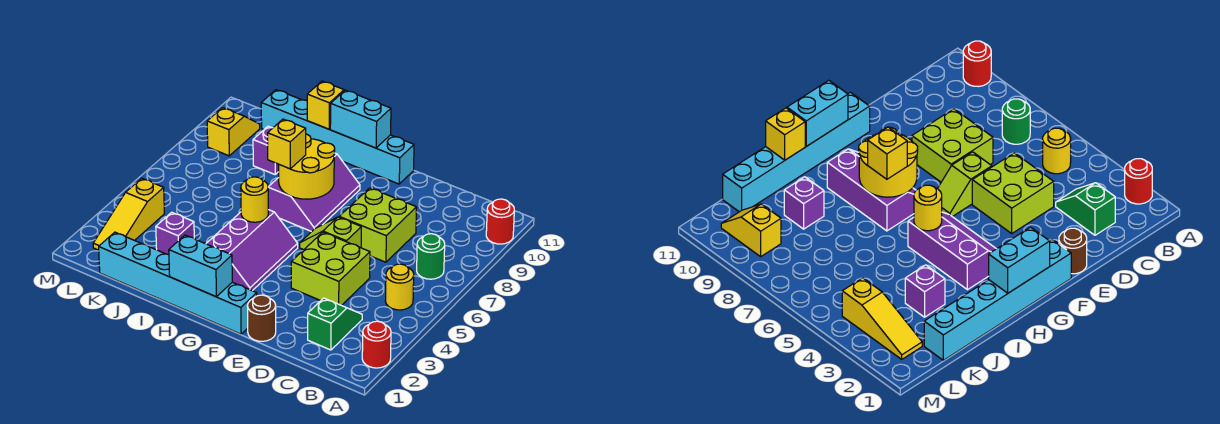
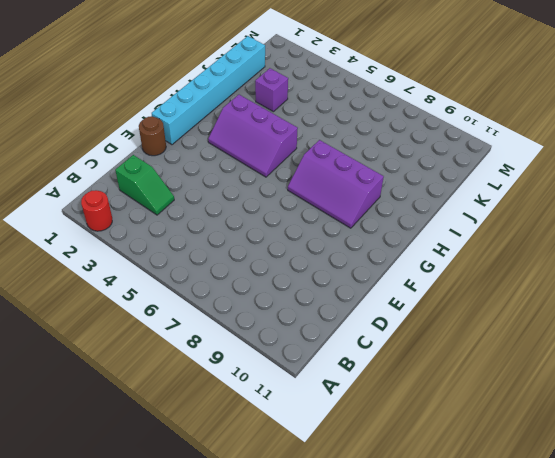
none -> red round brick A10 level 1
none -> yellow round brick B5 level 1
none -> green round brick B7 level 1

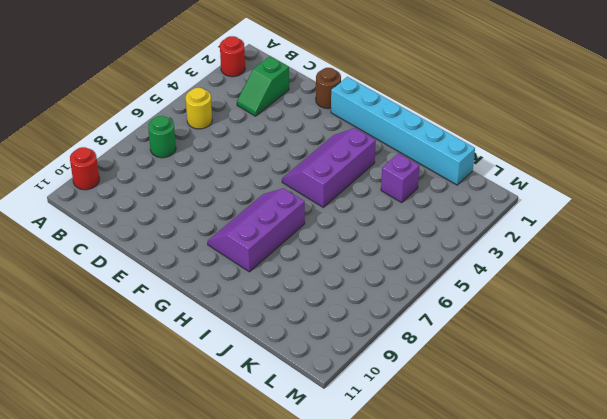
none -> lime brick D4:E5 level 1
none -> lime brick D7:E8 level 1
none -> lime slope E6:F6 level 1 top E

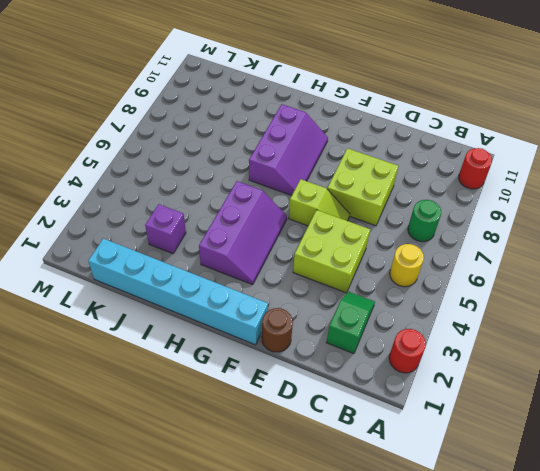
lime slope E6:F6 level 1 top F -> lime slope E6:F6 level 1 top E
none -> cyan brick F11:K11 level 1
none -> purple brick J9 level 1
none -> yellow slope L2:L4 level 1 top 4

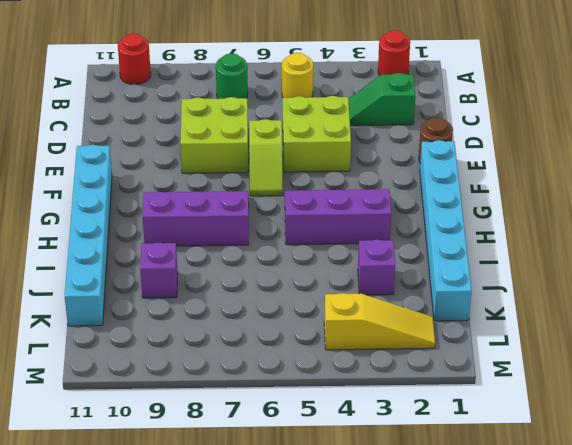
none -> yellow slope L9:L10 level 1 top 9
none -> cyan brick G1:H1 level 2
none -> yellow round brick G7:H8 level 2

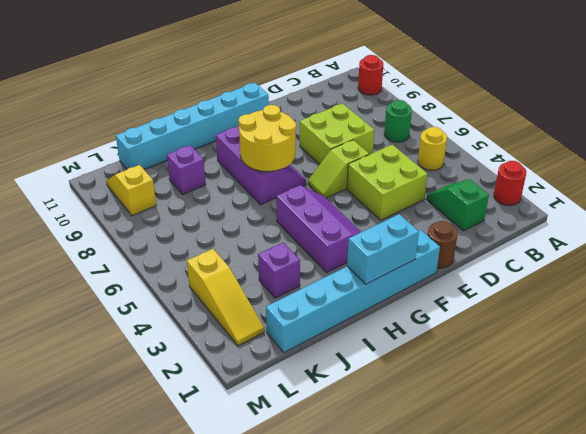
none -> cyan brick G11:H11 level 2
none -> yellow round brick H5 level 2
none -> yellow brick I11 level 2

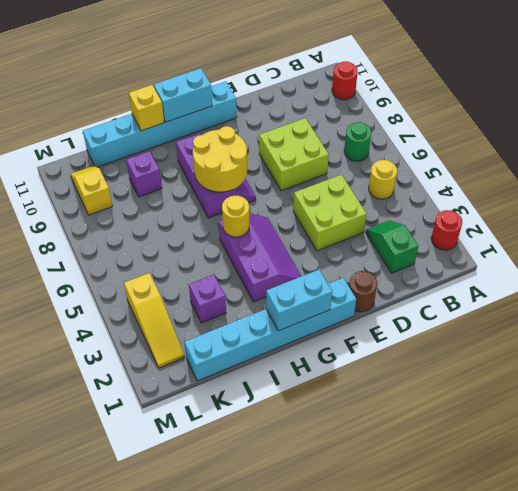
none -> lime slope E6:F6 level 1 top E
none -> yellow brick H7 level 3

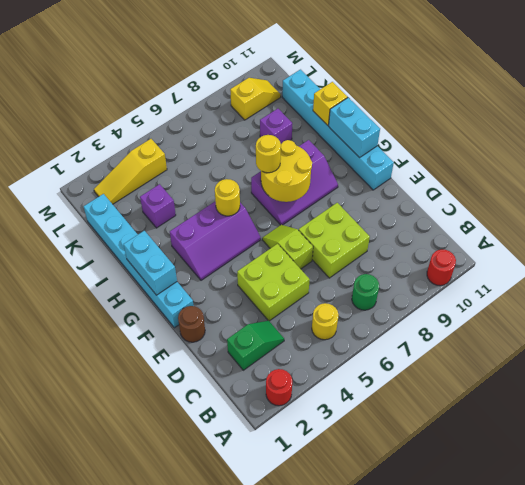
yellow round brick H7 level 3 -> yellow brick H7 level 3

